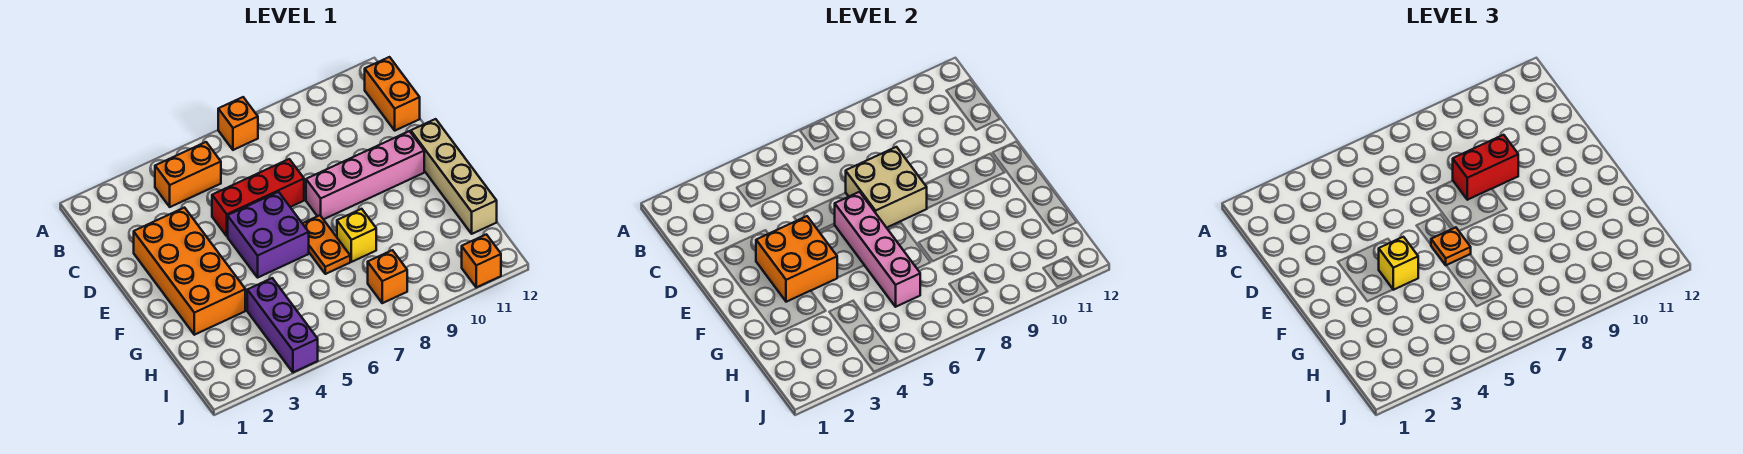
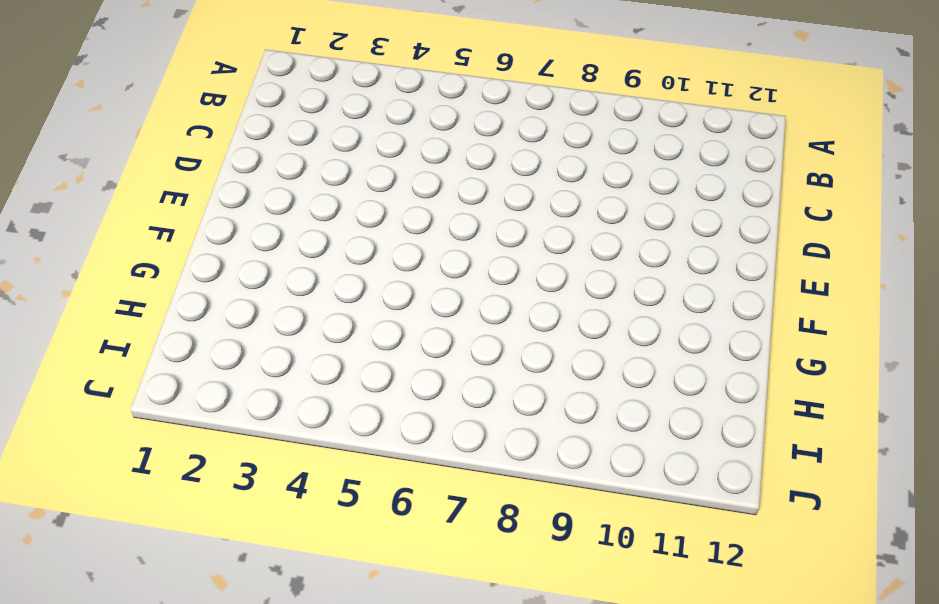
none -> orange brick A7 level 1
none -> orange brick B4:B5 level 1
none -> orange brick B12:C12 level 1

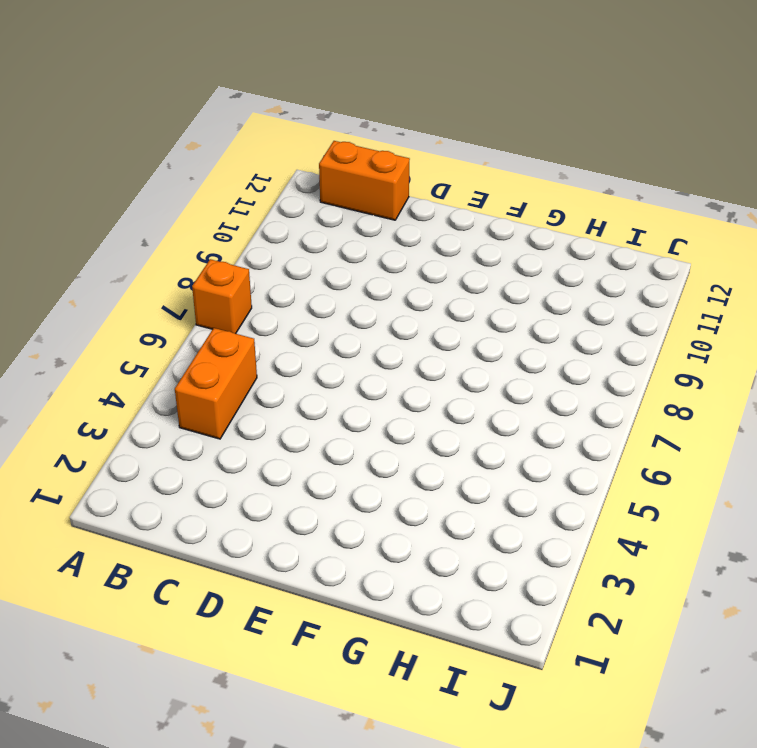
none -> orange brick D2:G3 level 1
none -> red brick D5:D7 level 1
none -> purple brick E5:F6 level 1

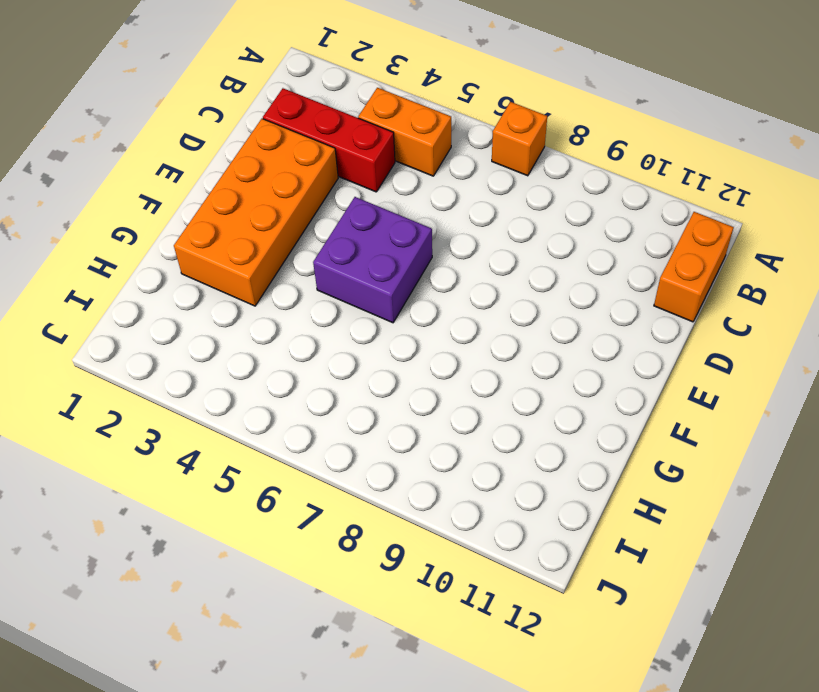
red brick C2:C4 level 1 -> red brick D5:D7 level 1
none -> pink brick E8:E11 level 1
none -> tan brick E12:H12 level 1
none -> orange plate F7:G7 level 1

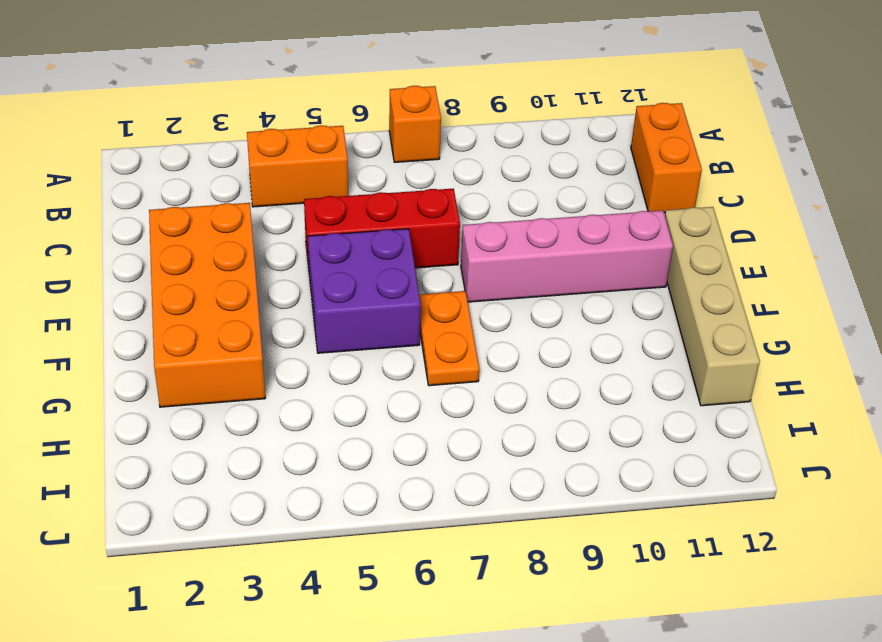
none -> yellow brick G8 level 1
none -> purple brick H4:J4 level 1
none -> orange brick I8 level 1

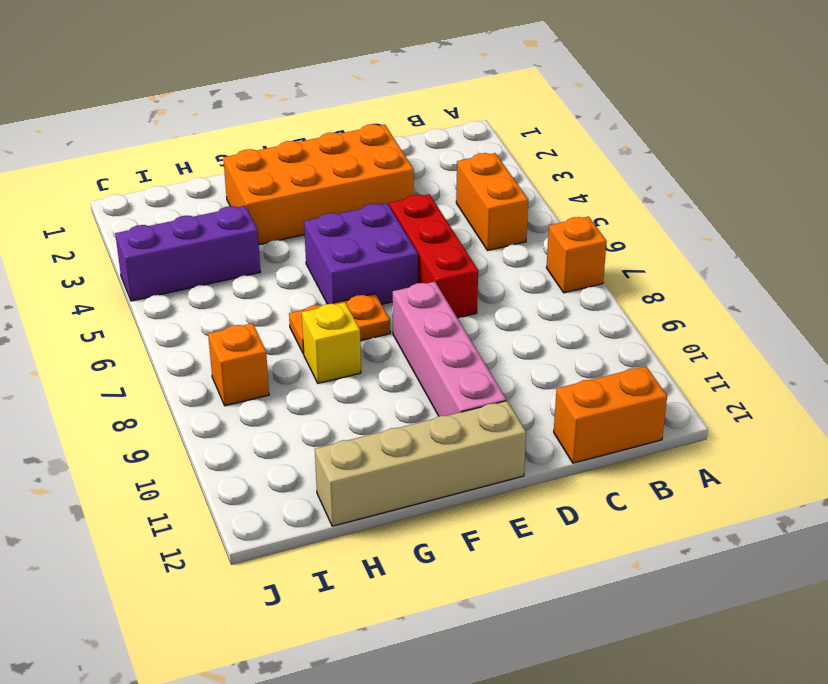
none -> orange brick J11 level 1
none -> tan brick D7:E8 level 2
none -> orange brick E3:F4 level 2

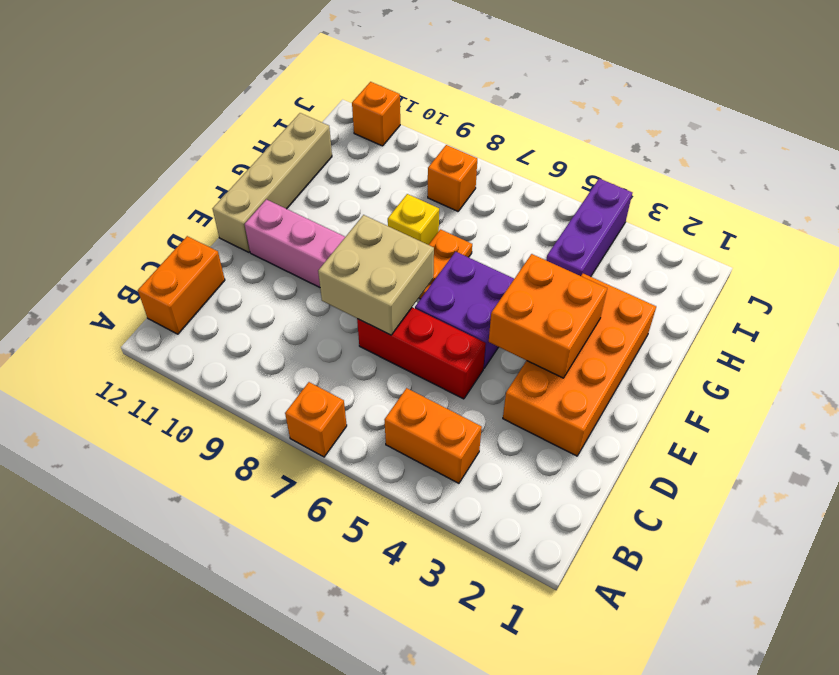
none -> pink brick E6:H6 level 2
none -> red brick D8:D9 level 3
none -> yellow brick F4 level 3

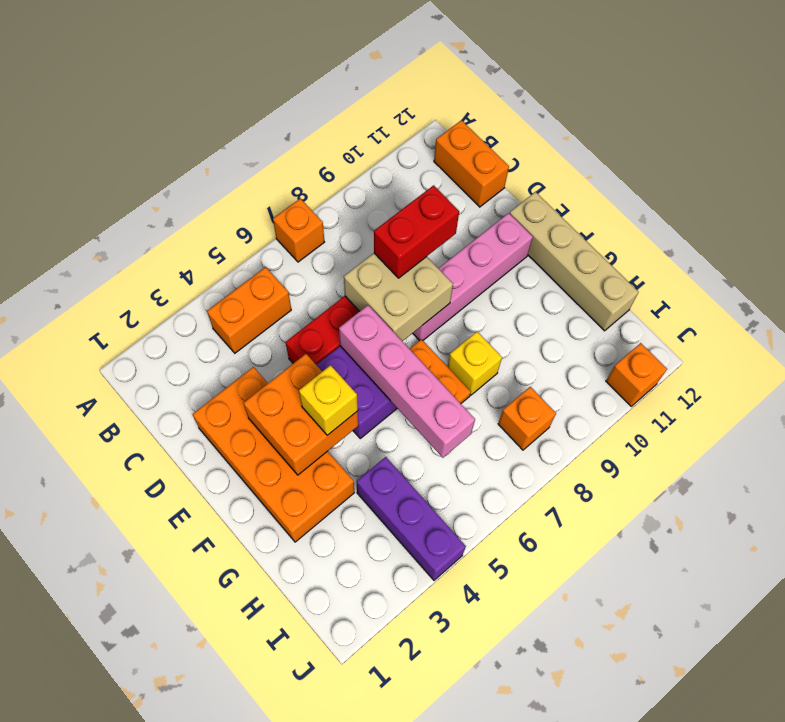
none -> orange plate F6 level 3

